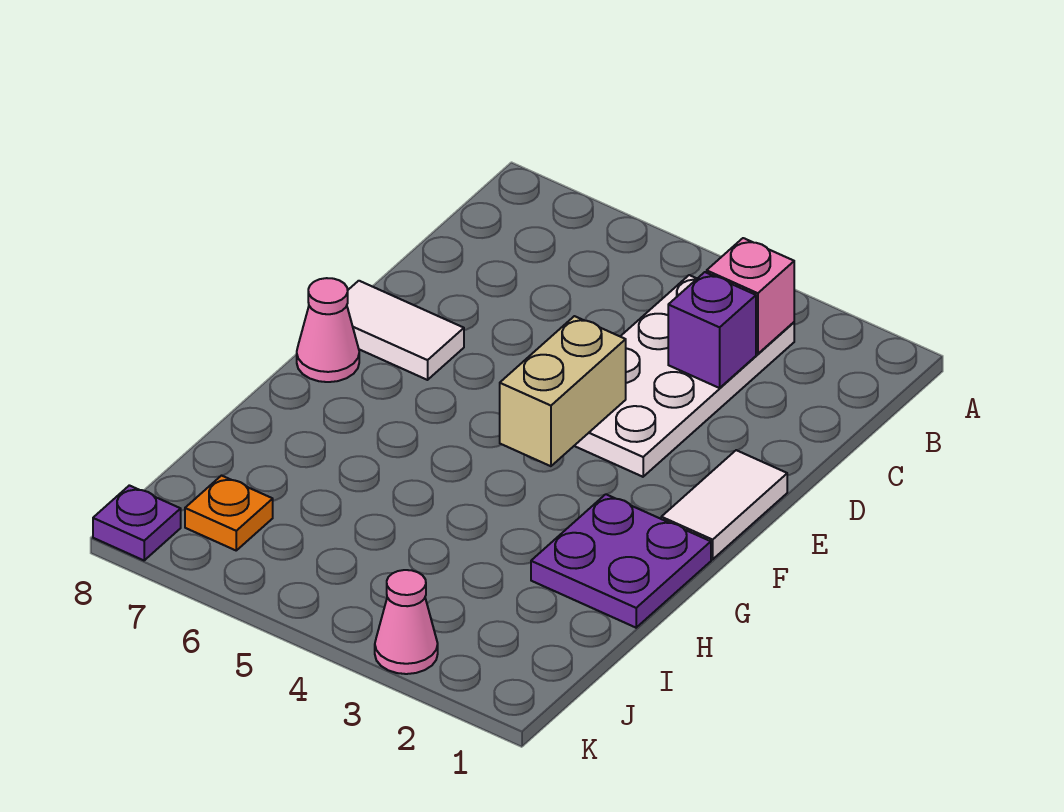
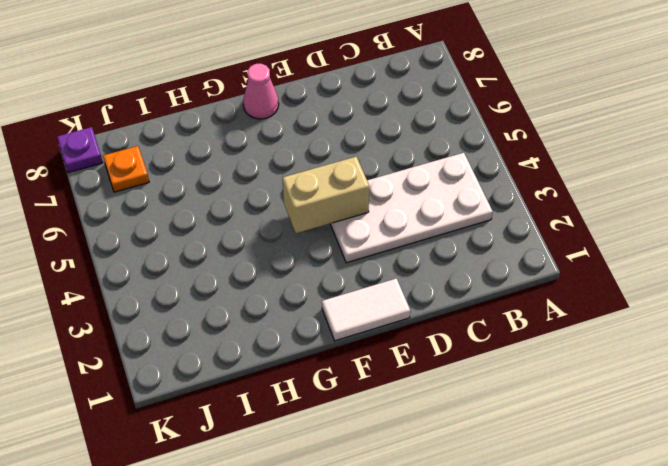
none -> white tile E7:E8 level 1
none -> purple plate G1:H2 level 1

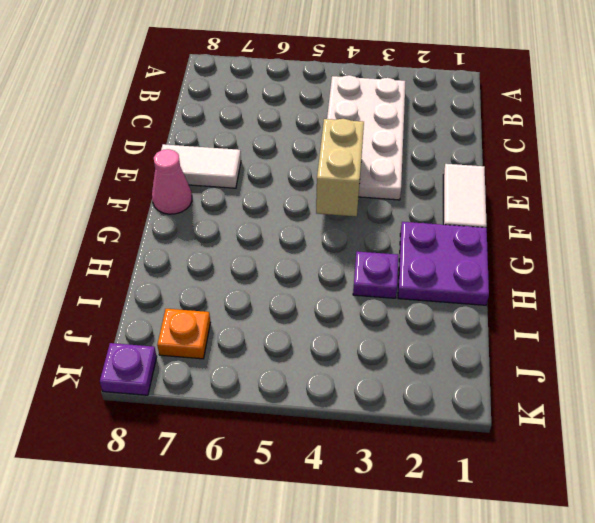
purple plate H3 level 1 -> none
none -> pink cone K3 level 1
none -> pink brick B3 level 2

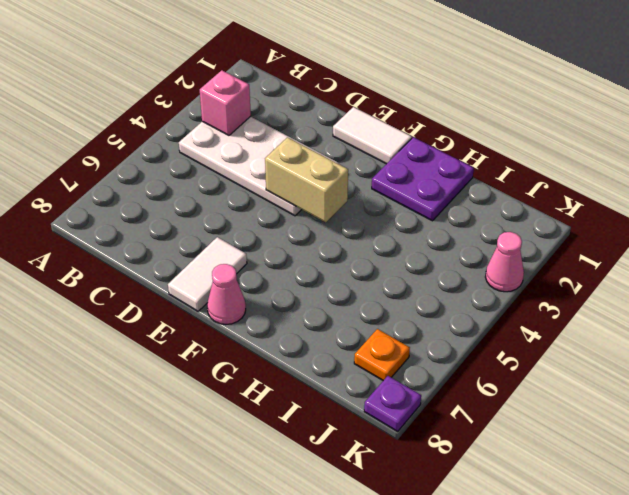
none -> purple brick C3 level 2

